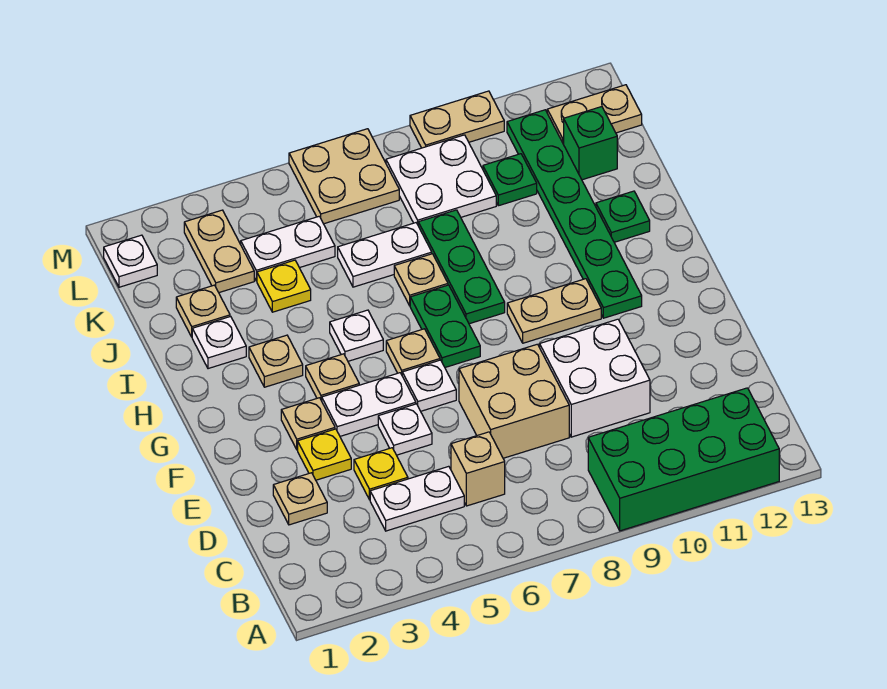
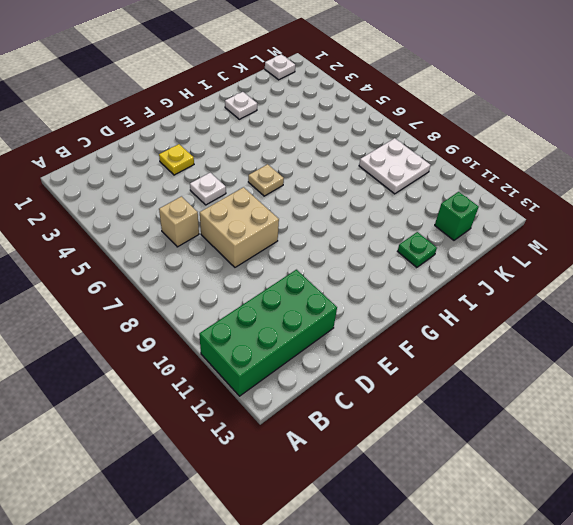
green brick A11:D12 level 1 -> green brick A9:B12 level 1
none -> white plate C4:C5 level 1
none -> tan plate D2 level 1
none -> yellow plate D4 level 1
none -> white brick D9:E10 level 1

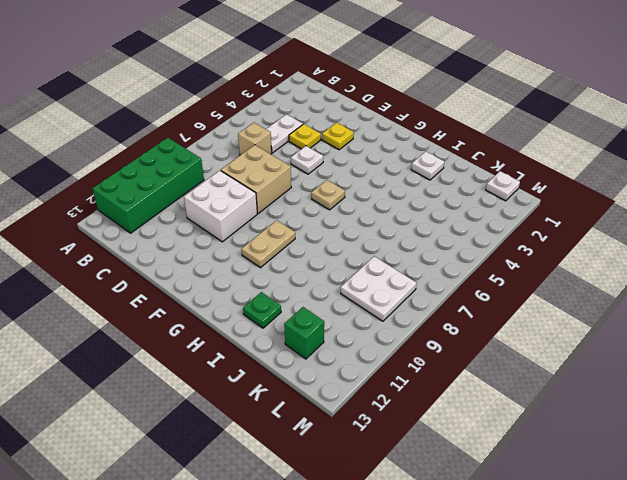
none -> tan plate D2 level 1
none -> tan plate F3 level 1
none -> white plate F4:F5 level 1
none -> white plate F6 level 1

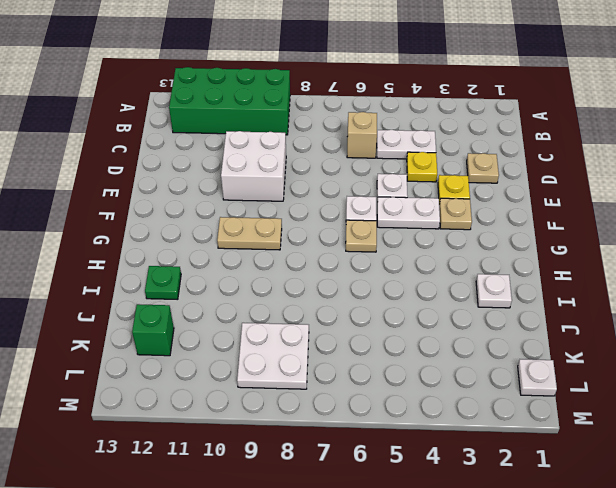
none -> tan brick D7:E8 level 1
none -> tan plate G4 level 1
none -> green plate G7:H7 level 1
none -> green plate G11:L11 level 1

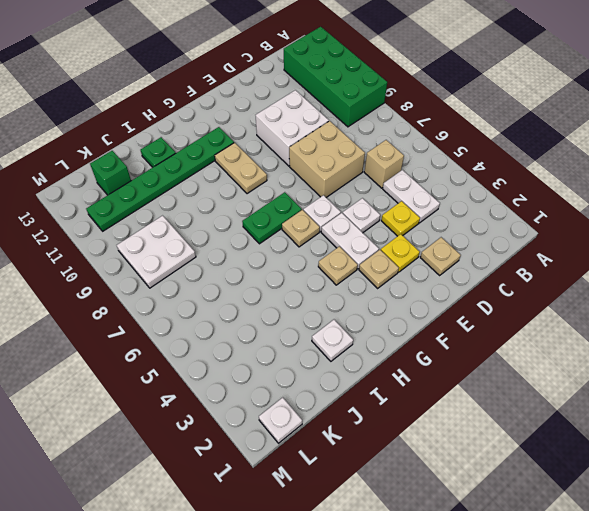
none -> tan plate H3 level 1
none -> white plate H5 level 1
none -> green plate H8:J8 level 1
none -> tan plate I7 level 1

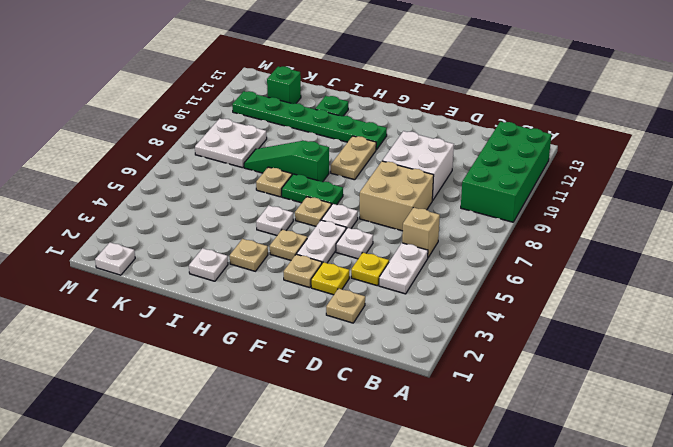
green slope H8:J8 level 1 top H -> green plate H8:J8 level 1
none -> tan plate J2 level 1
none -> yellow plate J4 level 1
none -> white plate J6:J7 level 1
none -> tan plate K3:L3 level 1

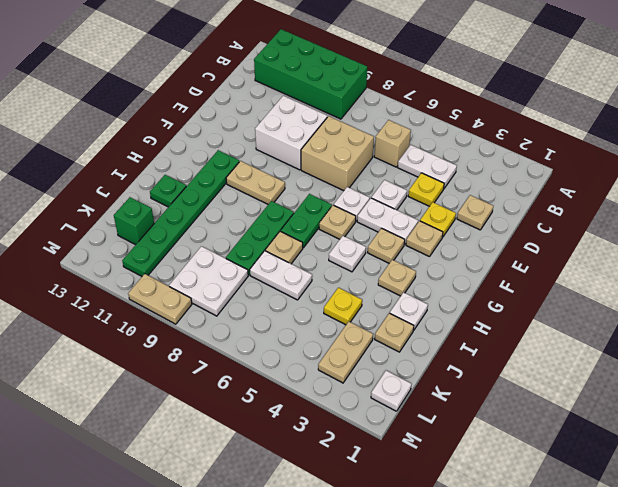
none -> white plate K4:K5 level 1
none -> green plate K10 level 1
none -> tan plate L6:M7 level 1
none -> tan plate L12:L13 level 1

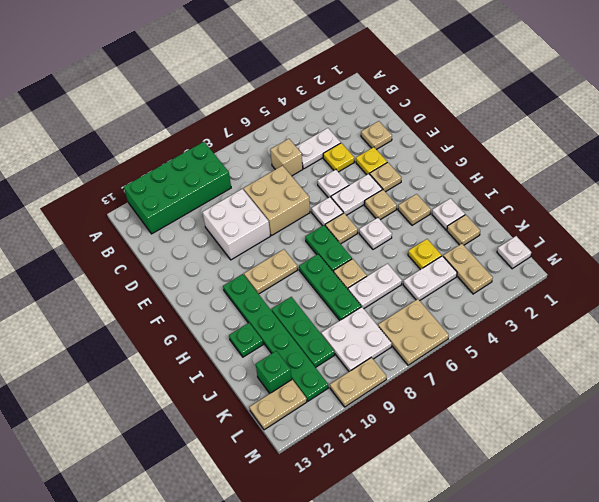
green plate I10:K10 level 1 -> green plate K10 level 1

